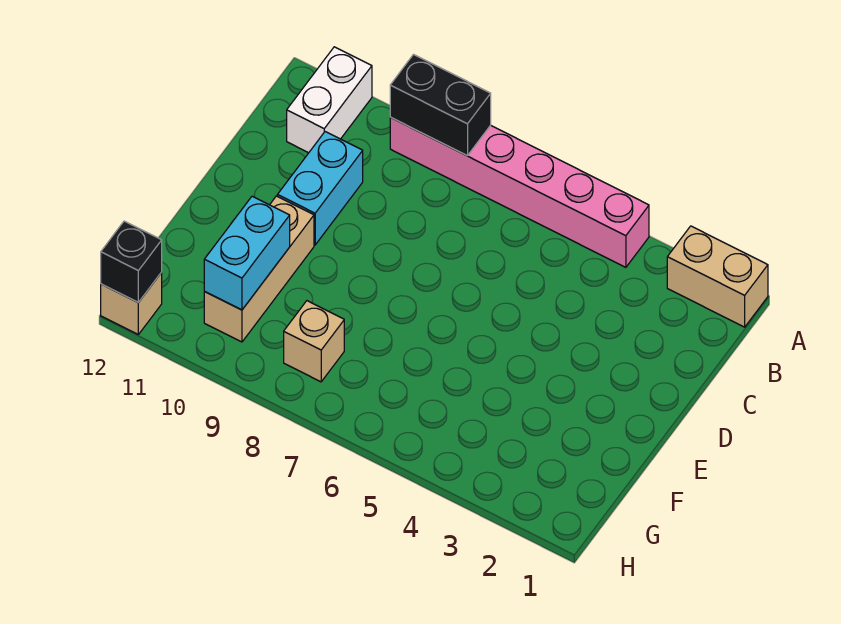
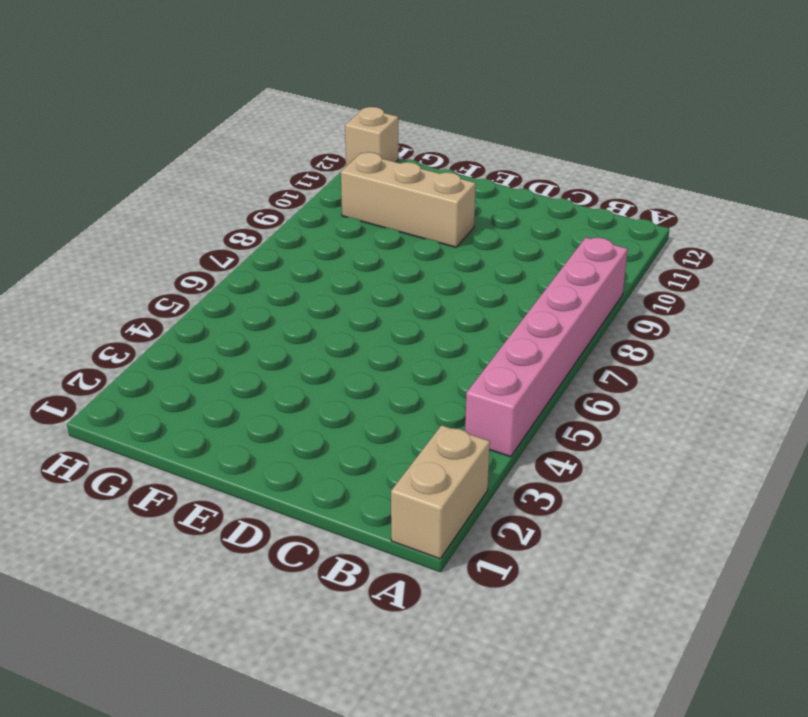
none -> white brick A11:B11 level 1
none -> cyan brick C10:D10 level 1

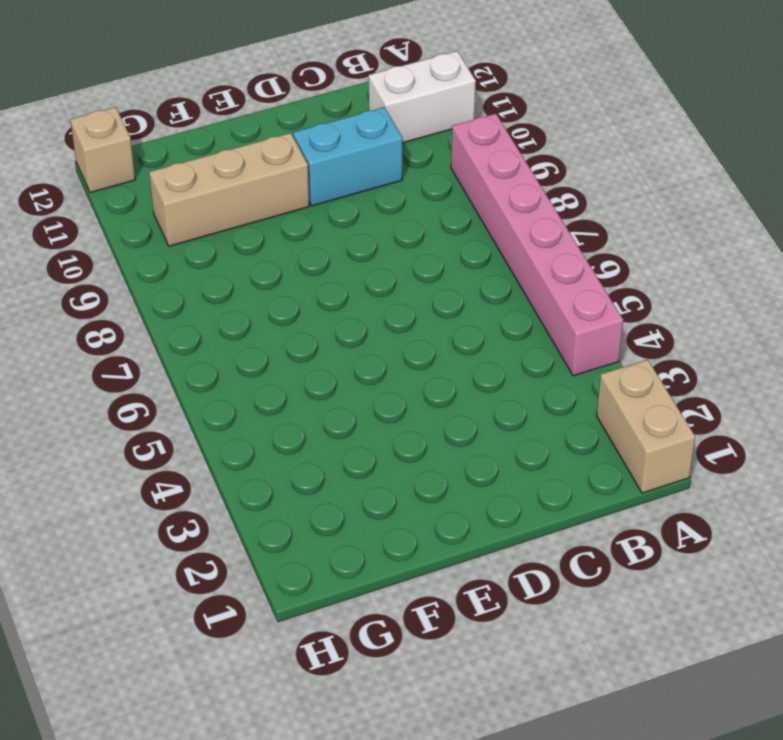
none -> tan brick G8 level 1
none -> black brick A8:A9 level 2

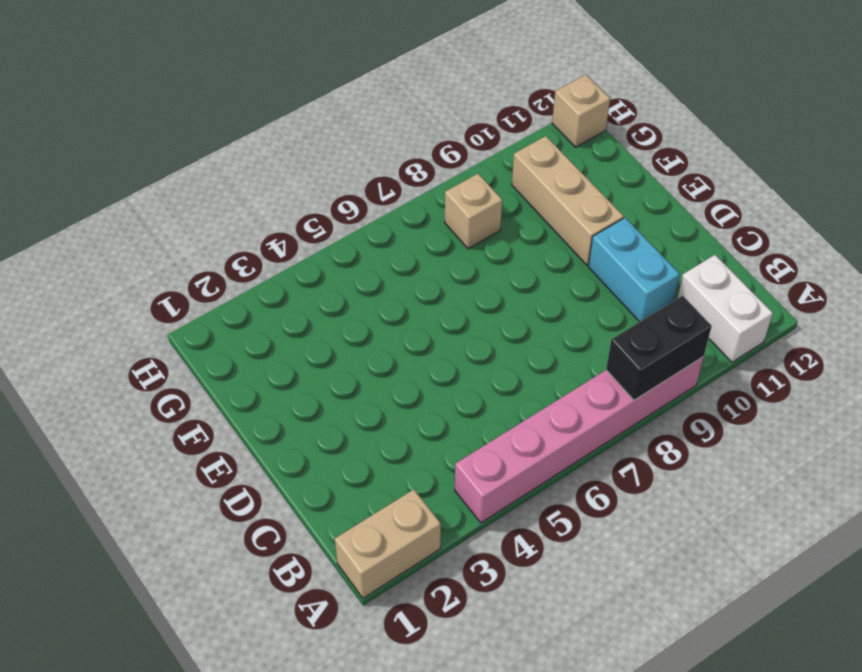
none -> cyan brick F10:G10 level 2
none -> black brick H12 level 2

